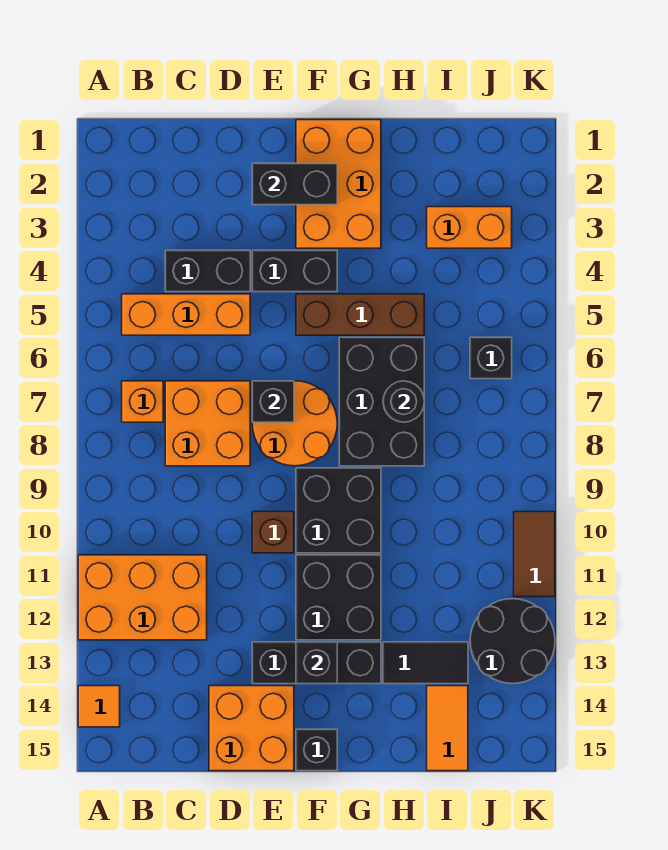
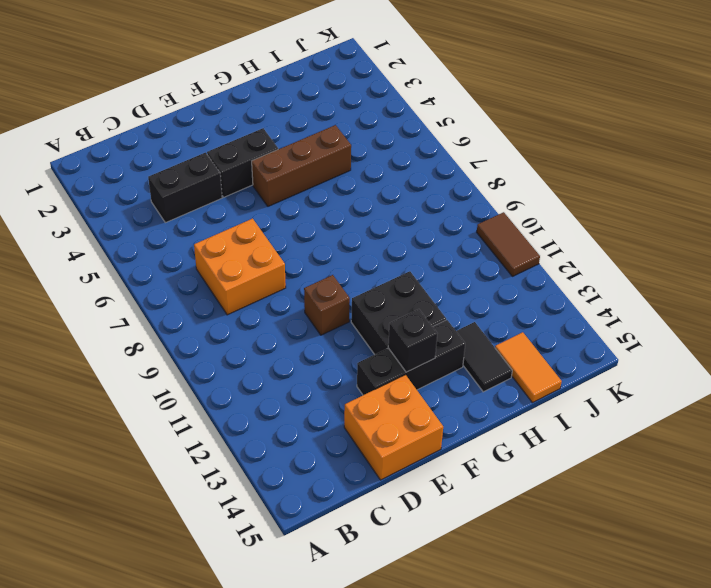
black tile H13:H14 level 1 -> black tile H13:I13 level 1
none -> orange brick A11:C12 level 1
none -> orange tile A14 level 1
none -> orange brick B5:D5 level 1

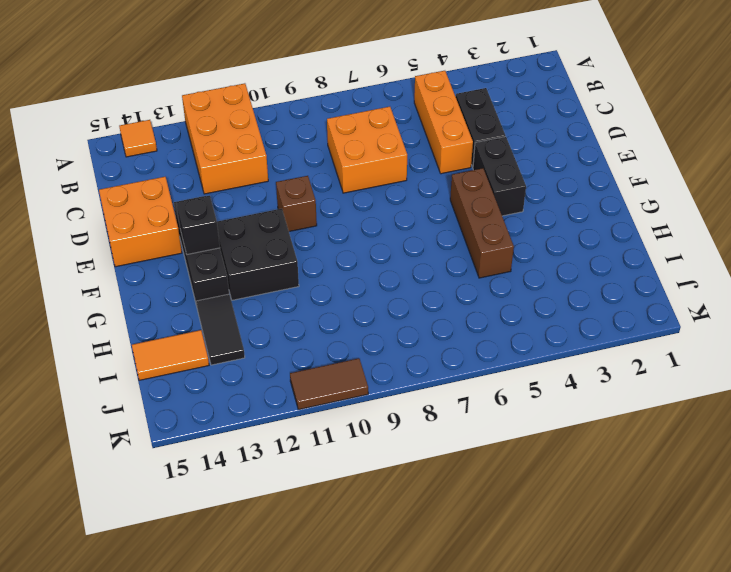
none -> orange brick B7 level 1
none -> orange round brick E7:F8 level 1
none -> orange brick F1:G3 level 1

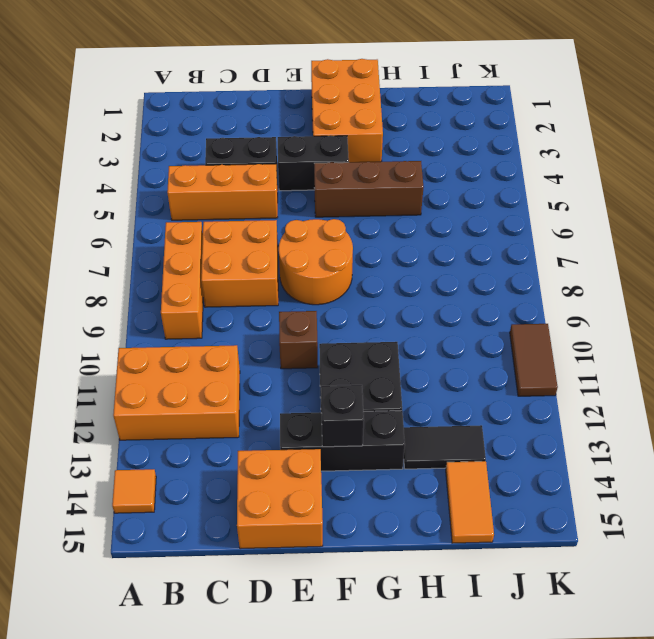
orange brick B7:B9 level 1 -> orange brick B7 level 1
none -> black brick F9:G10 level 1
none -> black brick F15 level 1
none -> black brick G6:H8 level 1

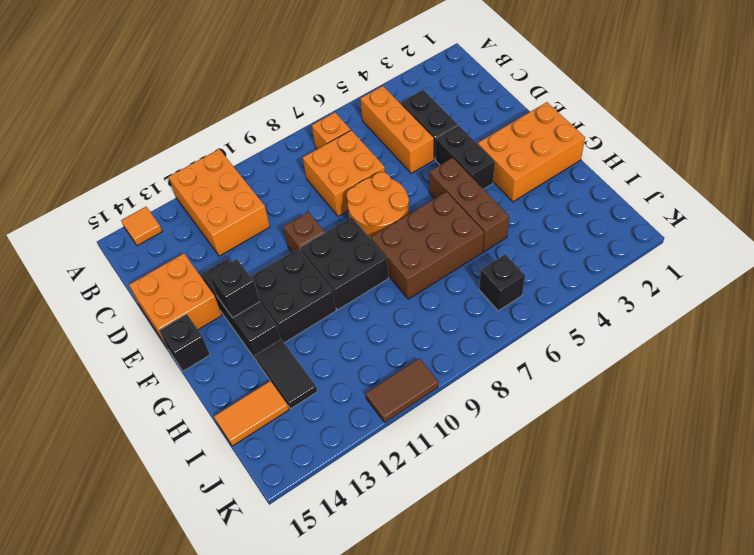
brown brick G6:H8 level 1 -> black brick G6:H8 level 1
none -> orange brick I3:J3 level 1
none -> black round brick J12:K13 level 1
none -> black brick E2:F2 level 2

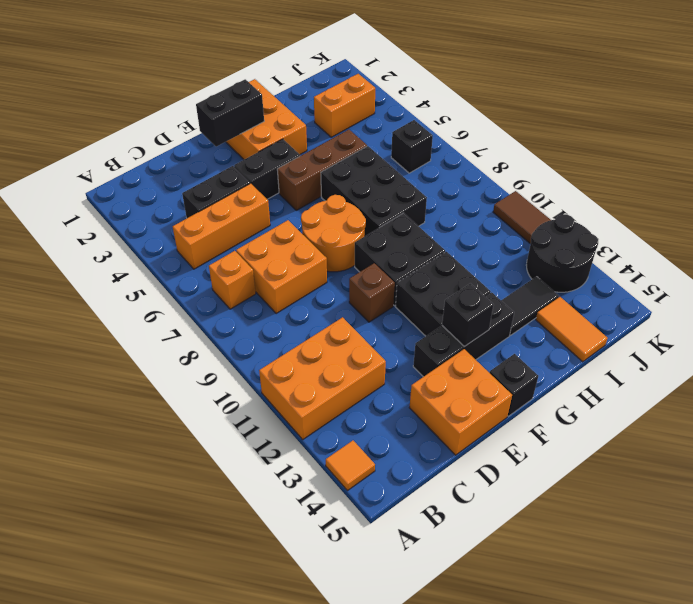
none -> black brick E7 level 2
none -> black round brick H7 level 2

